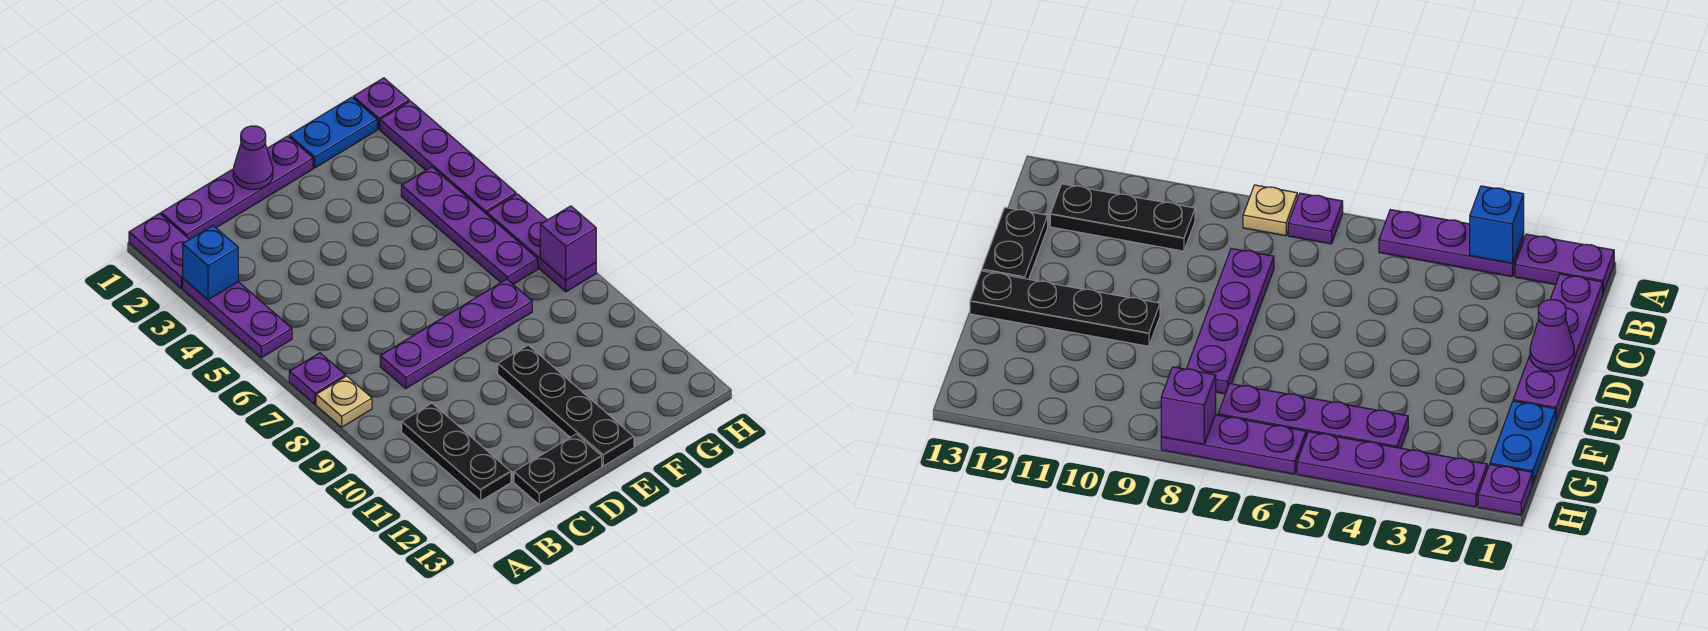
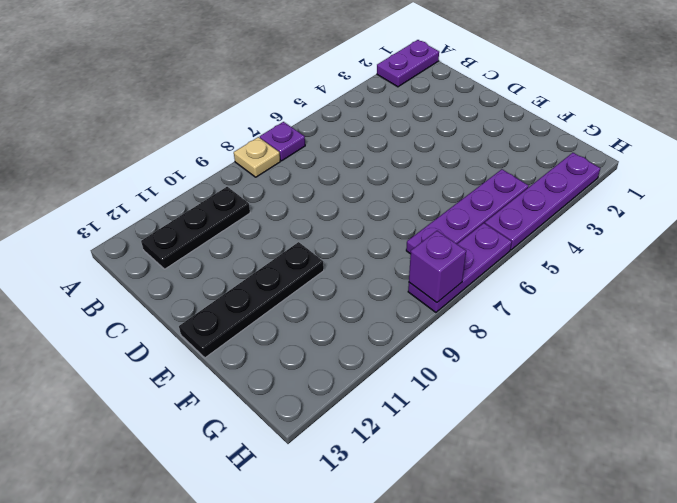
none -> purple plate A3:A5 level 1
none -> purple plate B1:E1 level 1
none -> purple plate C8:F8 level 1

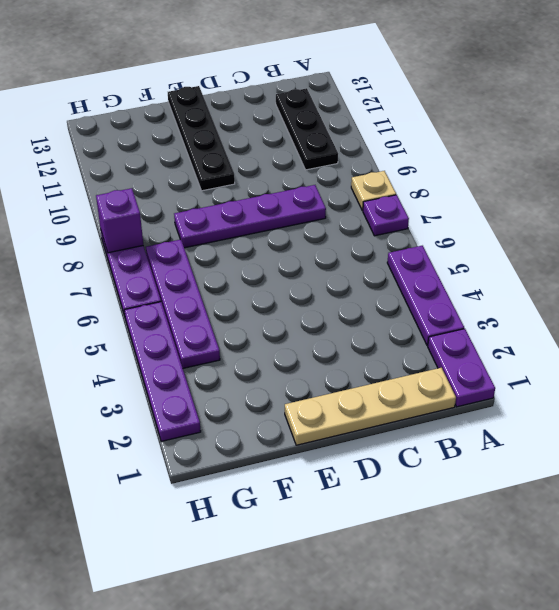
tan plate B1:E1 level 1 -> purple plate B1:E1 level 1
none -> black plate C13:D13 level 1
none -> blue plate F1:G1 level 1
none -> purple plate H1 level 1

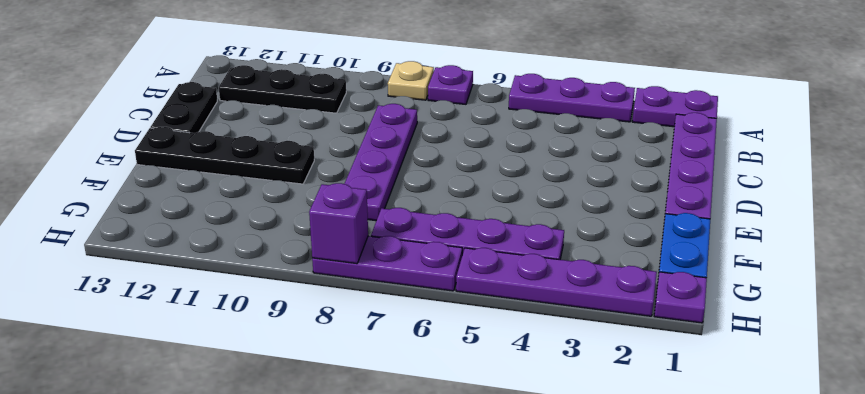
none -> blue brick A3 level 2
none -> purple cone D1 level 2

